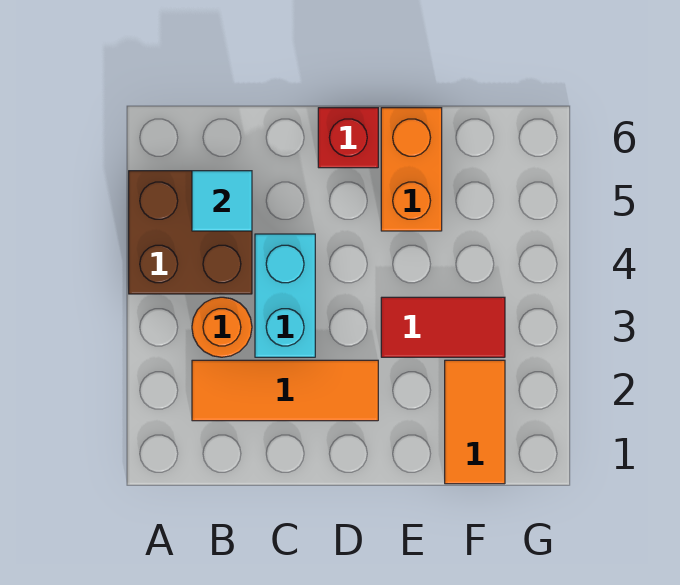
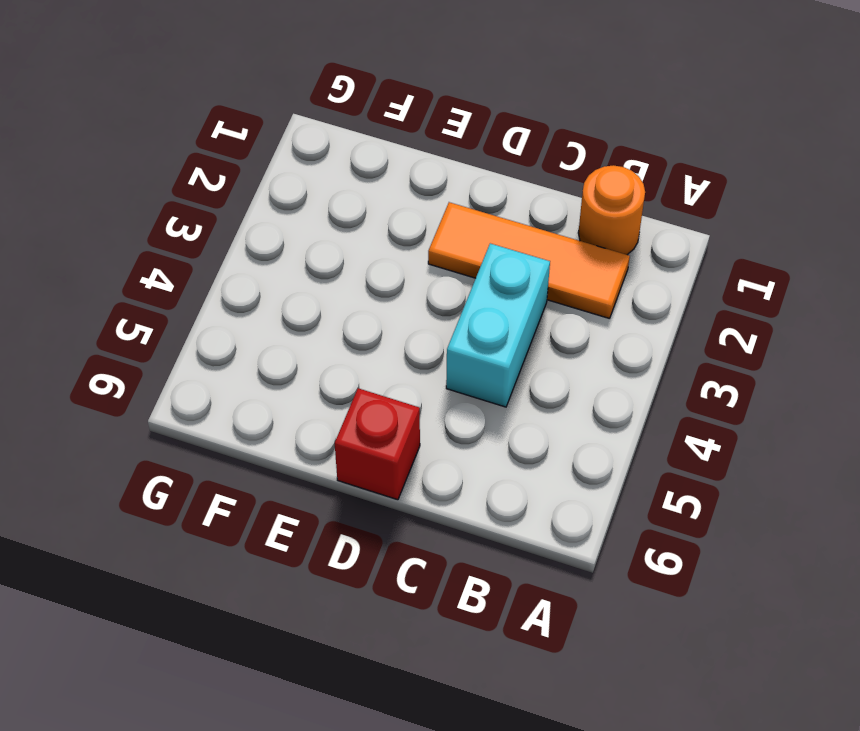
orange round brick B1 level 1 -> orange round brick B3 level 1
none -> brown brick A4:B5 level 1
none -> red tile E3:F3 level 1

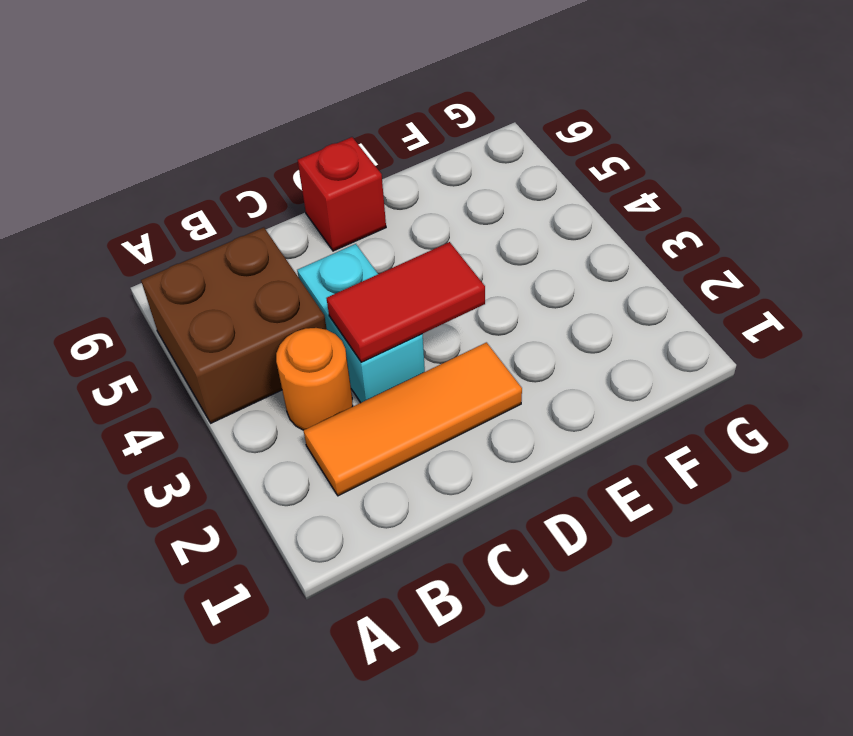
red tile C3:D3 level 2 -> red tile E3:F3 level 1
none -> orange brick E5:E6 level 1
none -> orange tile F1:F2 level 1

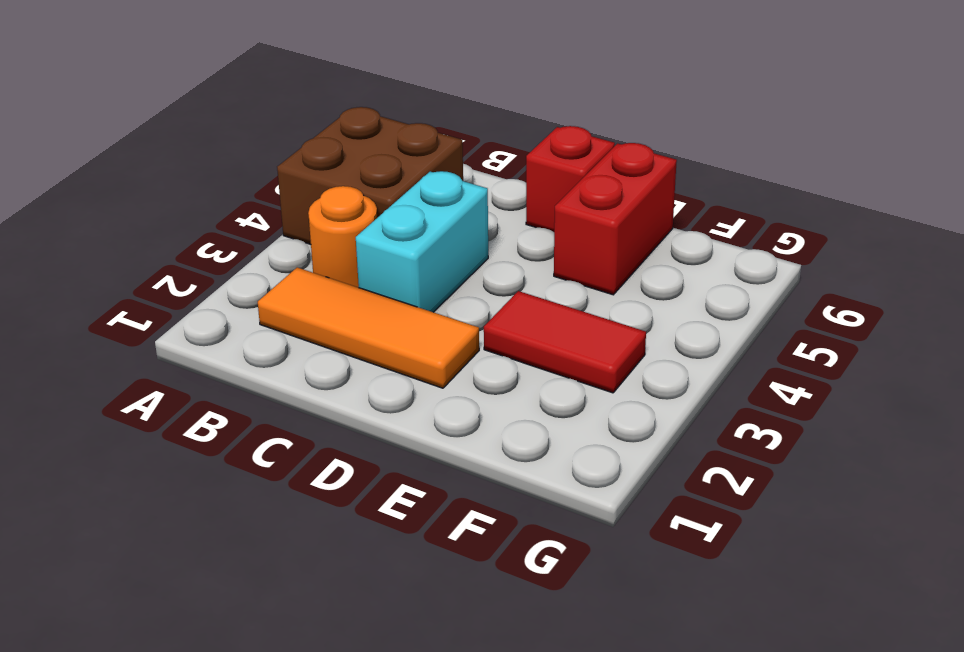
red brick E5:E6 level 1 -> orange brick E5:E6 level 1
none -> orange tile F1:F2 level 1
none -> cyan tile B5 level 2

